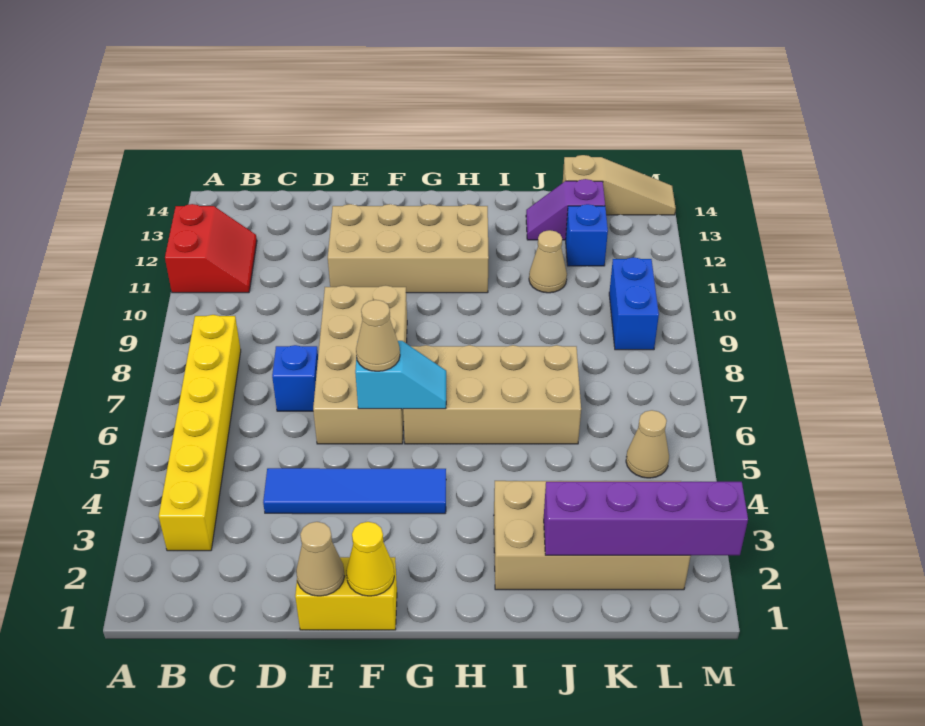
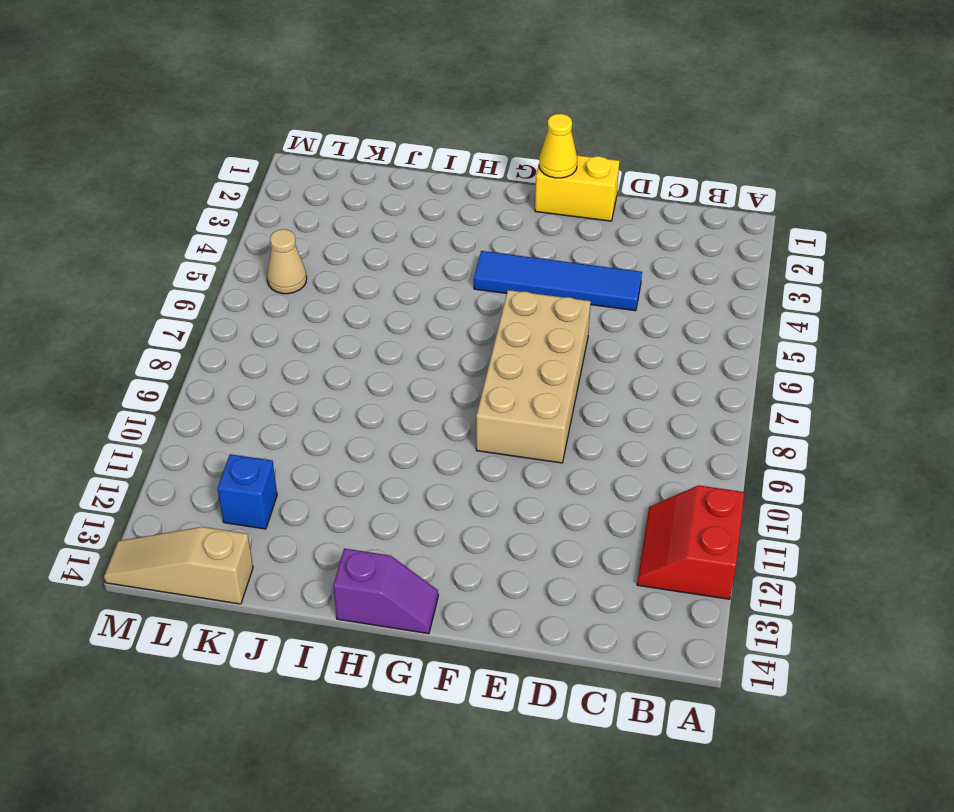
purple slope G14:H14 level 1 top H -> purple slope J13:K13 level 1 top K
none -> yellow brick B3:B8 level 1
none -> blue brick D7 level 1
none -> tan brick E11:H12 level 1

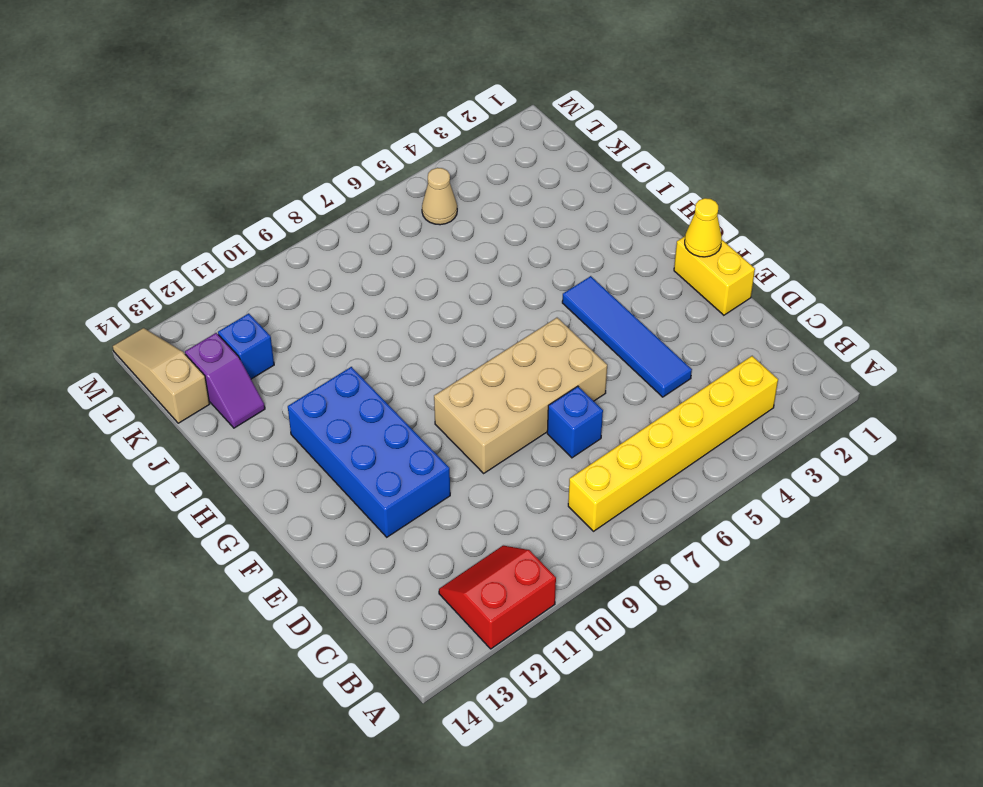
blue brick E11:H12 level 1 -> tan brick E11:H12 level 1
none -> tan brick G6:J7 level 1
none -> tan brick I2:L3 level 1
none -> tan cone J11 level 1

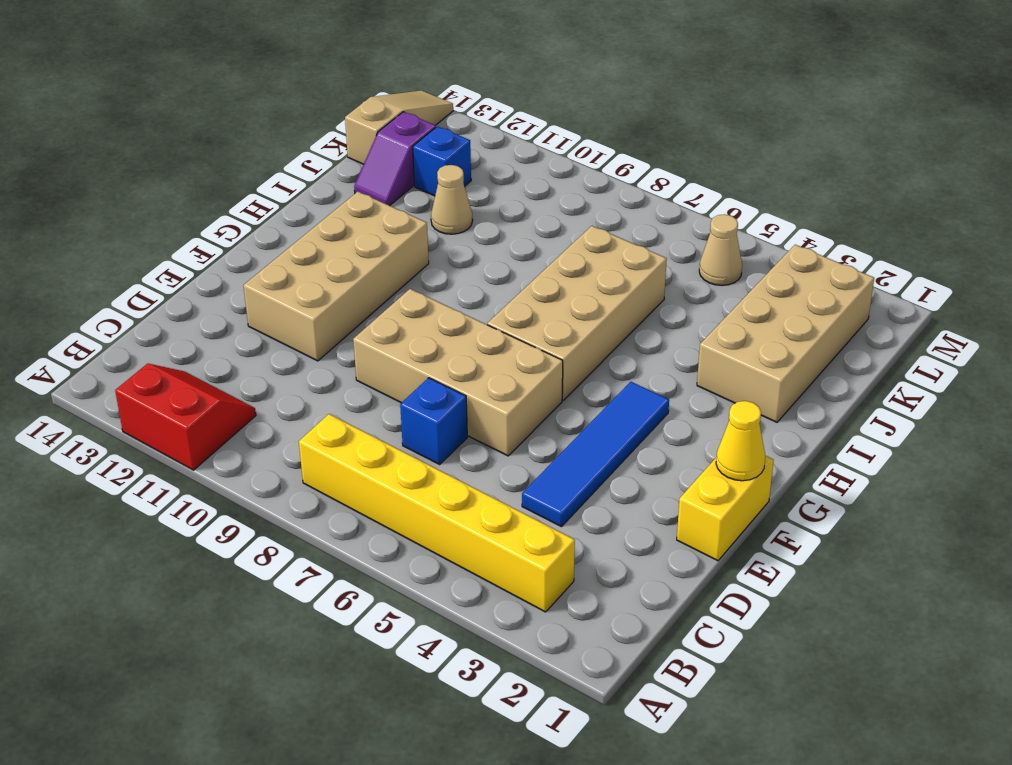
none -> blue brick L9:L10 level 1
none -> tan cone E1 level 2
none -> cyan slope F6:G6 level 2 top F

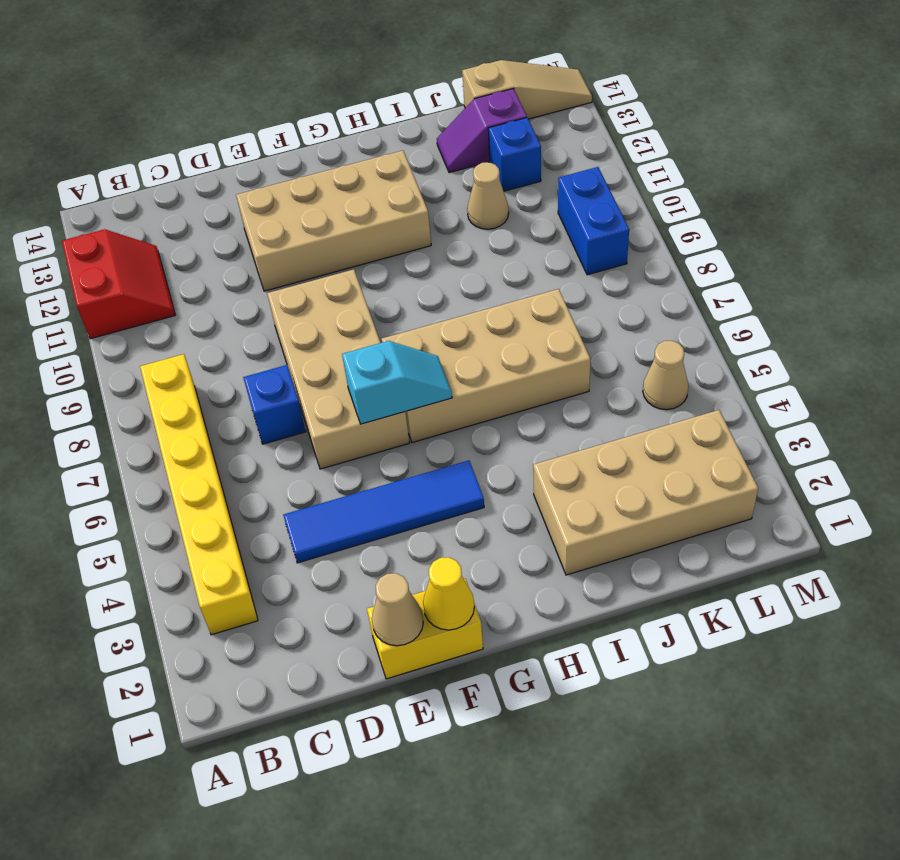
none -> purple brick J2:M2 level 2
none -> tan cone F6 level 3

